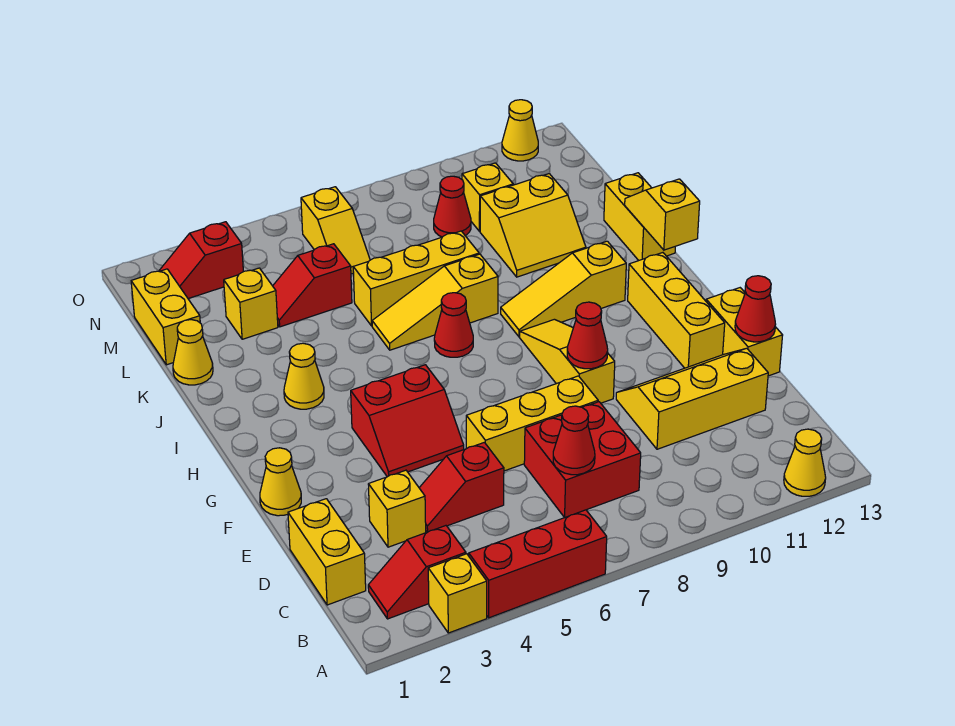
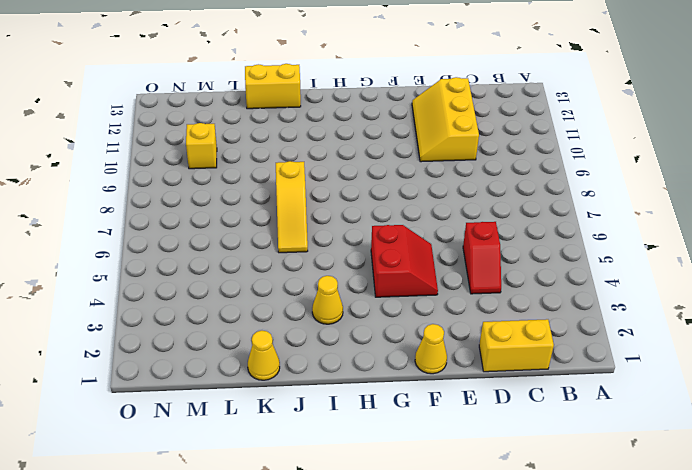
none -> yellow brick A3 level 1
none -> red brick A4:A6 level 1
none -> yellow cone A12 level 1
none -> red slope B2:B3 level 1 top 3

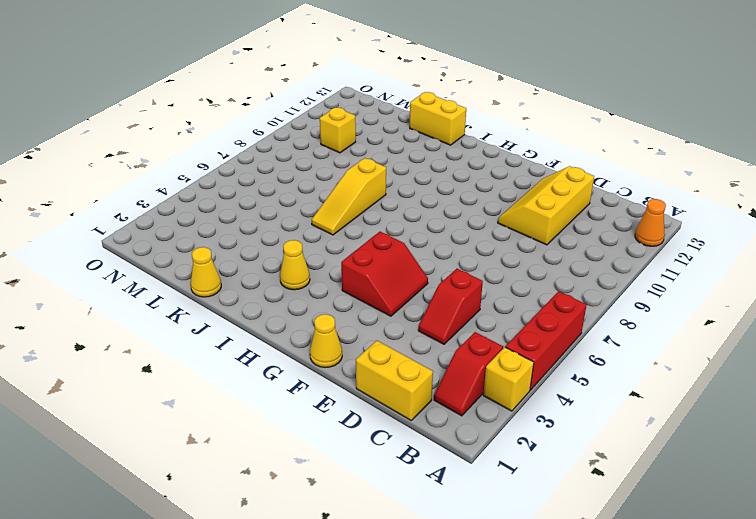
orange cone A12 level 1 -> yellow cone A12 level 1
none -> red brick C7:D8 level 1
none -> yellow brick D3 level 1
none -> yellow brick E6:E8 level 1
none -> yellow brick E13:F13 level 1

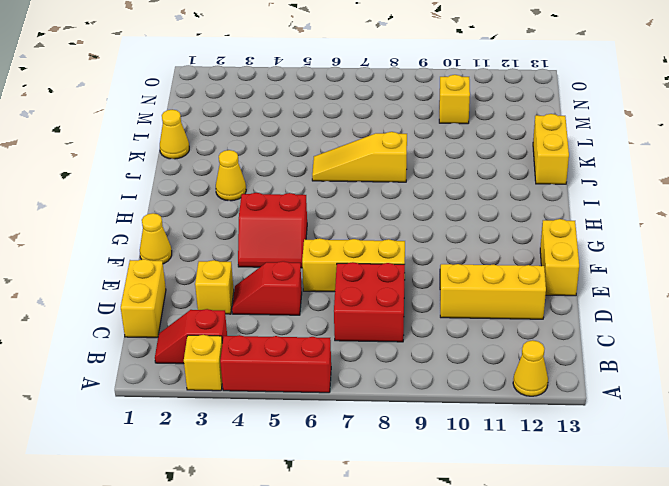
none -> yellow slope F9:H9 level 1 top F
none -> yellow brick F12:H12 level 1
none -> red cone I7 level 1
none -> yellow slope I9:I11 level 1 top 11

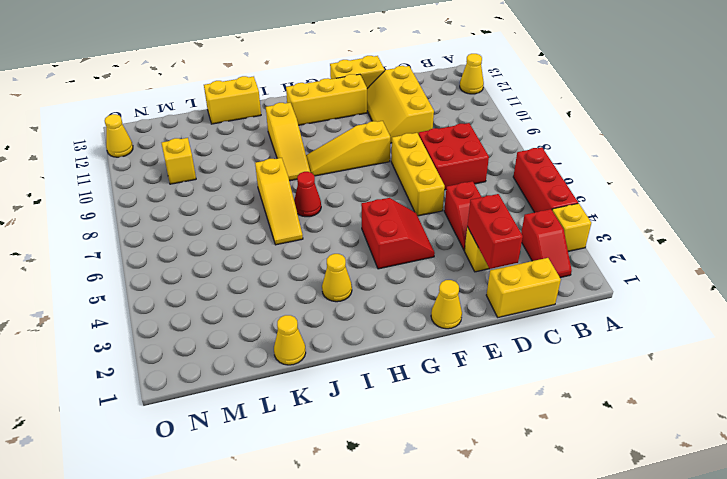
red brick D2:D3 level 2 -> none
none -> yellow brick K6:K8 level 1
none -> yellow slope K10:L11 level 1 top L
none -> yellow brick L1:M1 level 1
none -> yellow brick L3 level 1

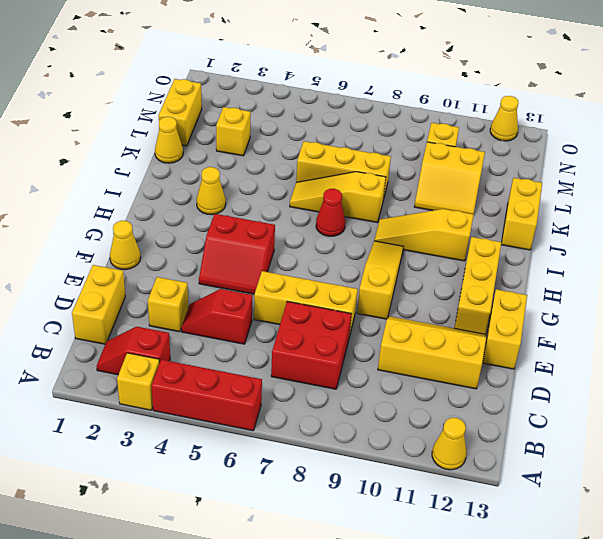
none -> red slope L4:L5 level 1 top 5
none -> yellow slope M6:N6 level 1 top N
none -> red cone M9 level 1
none -> red slope N2:N3 level 1 top 3

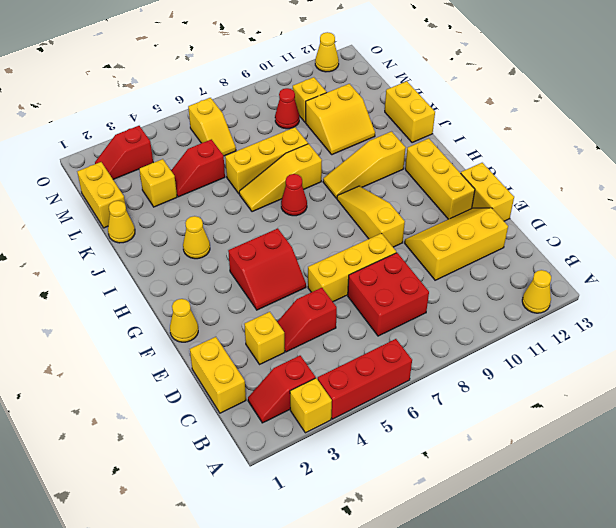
none -> red cone C7 level 2
none -> red cone E13 level 2
none -> red cone F9 level 2
none -> yellow slope I13:J13 level 2 top I

